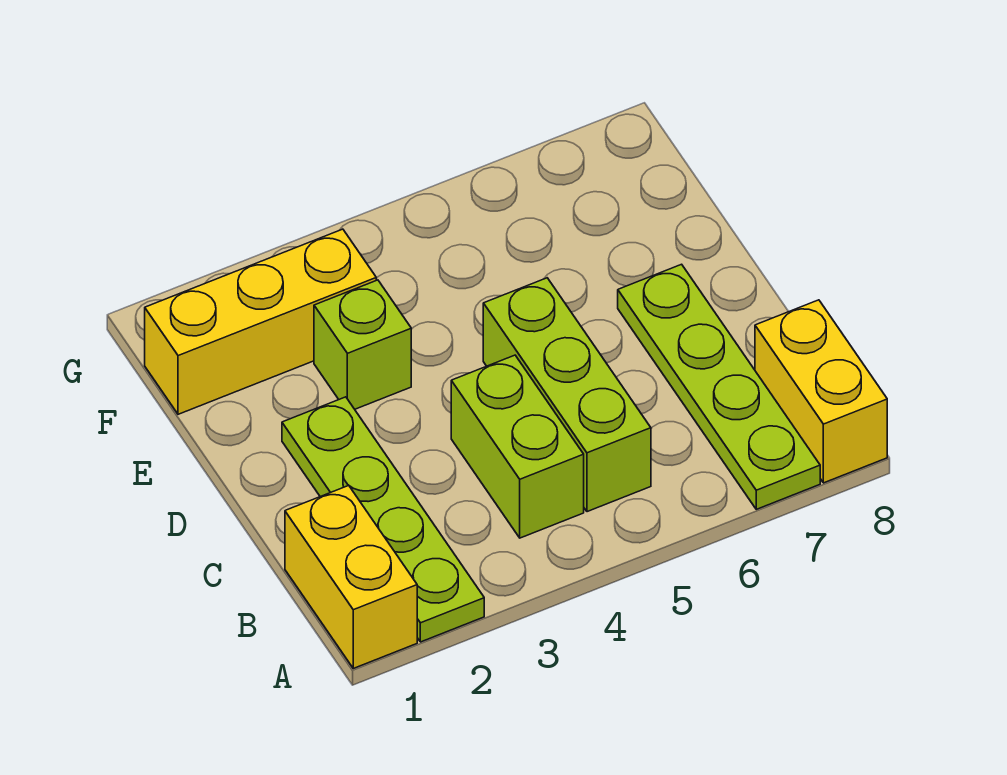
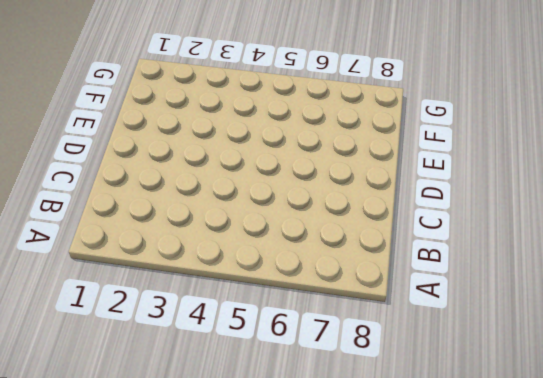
none -> yellow brick A1:B1 level 1
none -> lime plate A2:D2 level 1

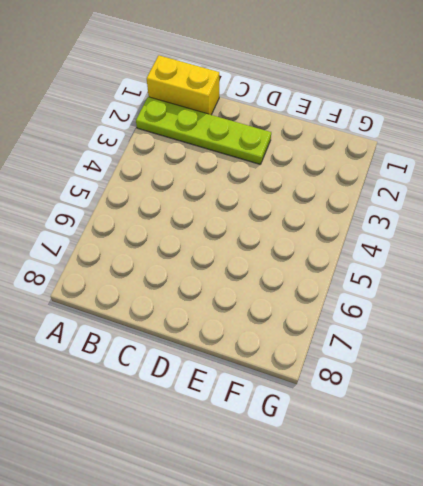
none -> lime plate A7:D7 level 1
none -> yellow brick A8:B8 level 1

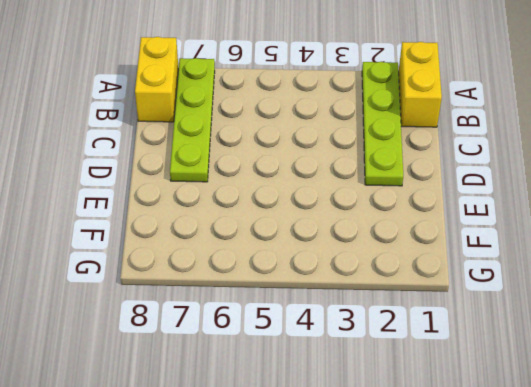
none -> lime brick B4:C4 level 1
none -> lime brick B5:D5 level 1

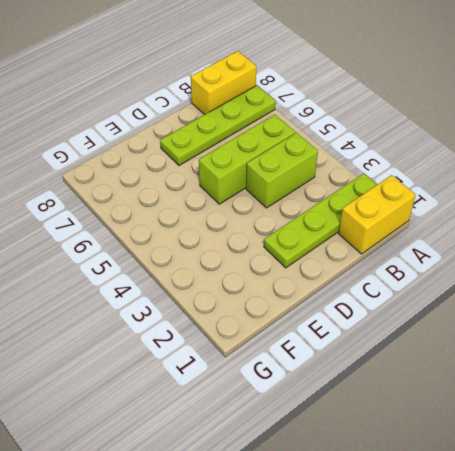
none -> lime brick E3 level 1
none -> yellow brick F1:F3 level 1

